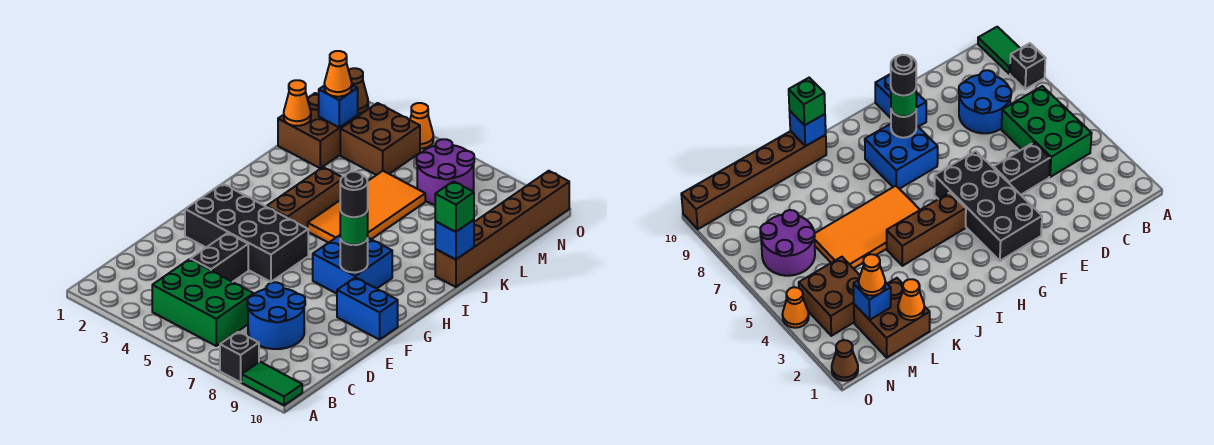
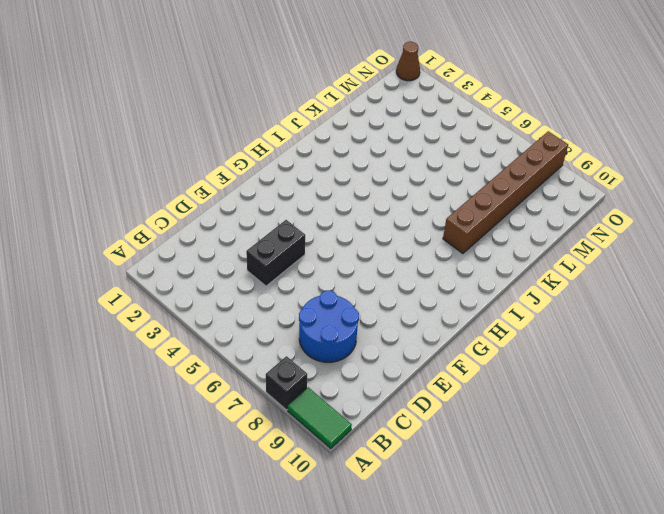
brown brick J8:O8 level 1 -> brown brick J10:O10 level 1
none -> green brick B4:C6 level 1
none -> black brick F2:G5 level 1
none -> blue brick F9:F10 level 1

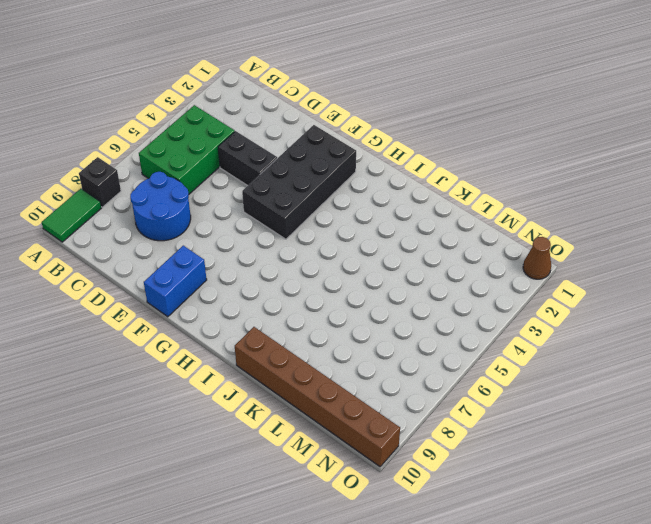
none -> blue brick G7:H8 level 1
none -> brown brick H4:J4 level 1
none -> orange tile I5:L6 level 1

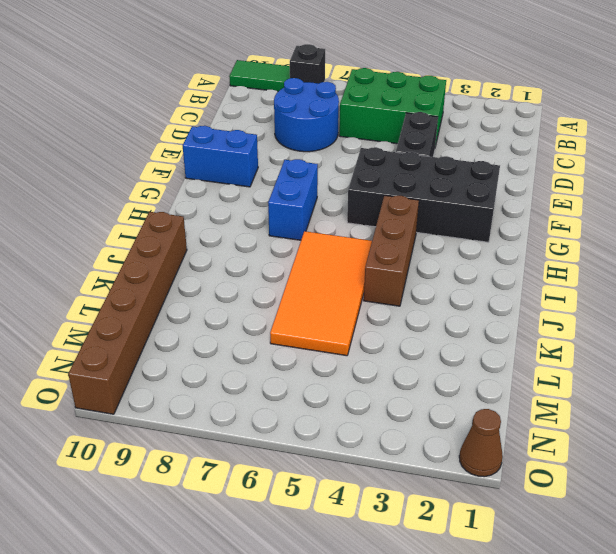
blue brick G7:H7 level 1 -> blue brick G7:H8 level 1
none -> brown brick L1:M2 level 1
none -> brown brick M3:N4 level 1
none -> purple round brick M6:N7 level 1

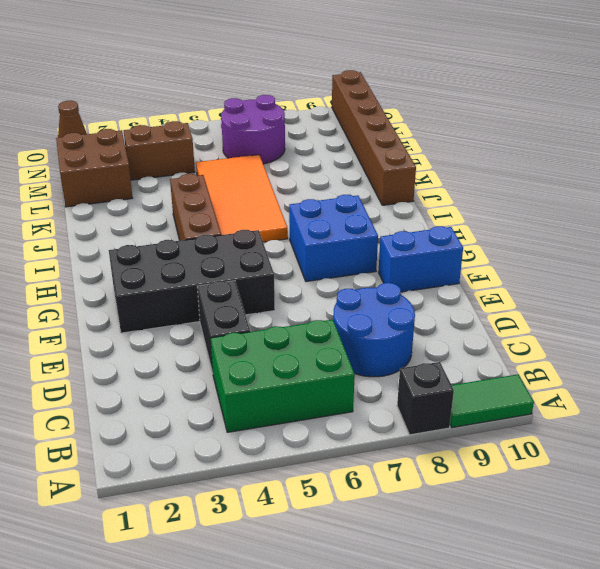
brown brick M3:M4 level 1 -> brown brick M3:N4 level 1
none -> orange cone O4 level 1
none -> black round brick G8 level 2
none -> blue brick J10 level 2

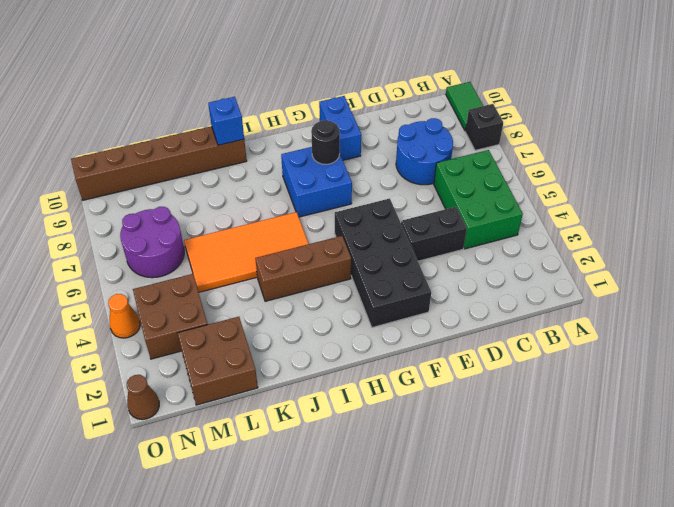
none -> orange cone L1 level 2
none -> blue brick M2 level 2
none -> green round brick G8 level 3

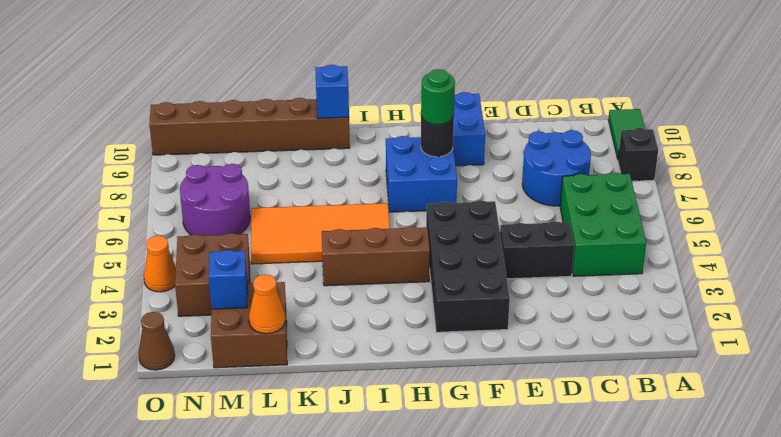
none -> green brick J10 level 3
none -> orange cone M2 level 3
none -> black round brick G8 level 4

